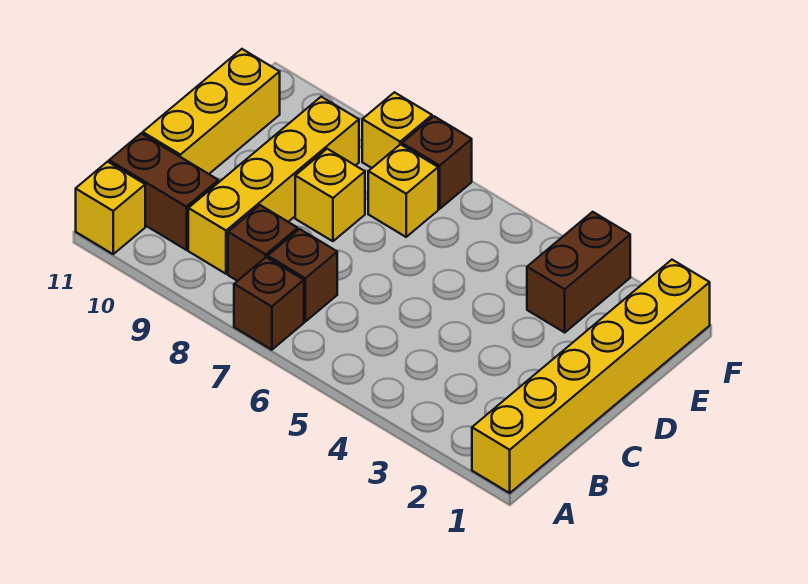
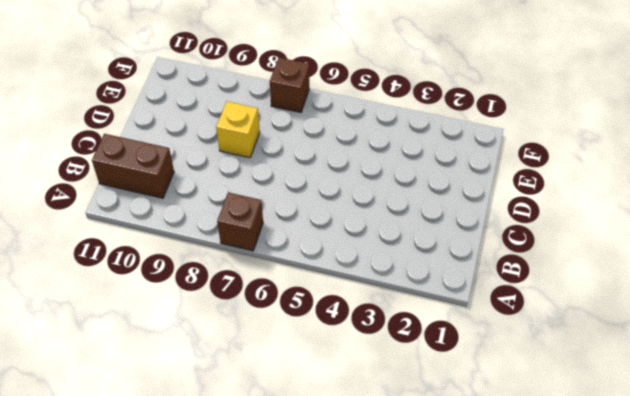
none -> yellow brick A1:F1 level 1
none -> yellow brick A11 level 1
none -> brown brick B7 level 1

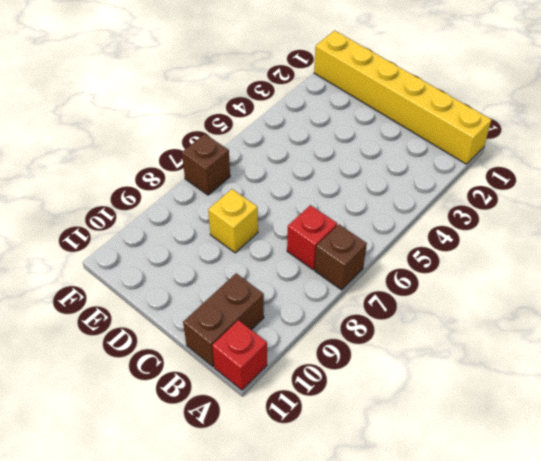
red brick A11 level 1 -> yellow brick A11 level 1
red brick B7 level 1 -> brown brick B7 level 1
none -> brown brick B8 level 1
none -> yellow brick B9:E9 level 1
none -> yellow brick C11:E11 level 1

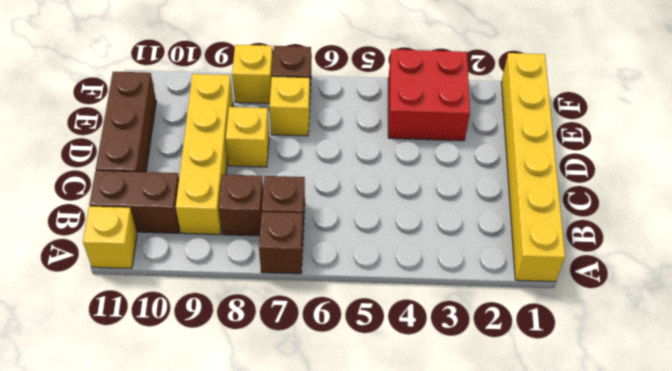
brown brick C11:E11 level 1 -> yellow brick C11:E11 level 1
red brick E3:F4 level 1 -> brown brick E3:F3 level 1

